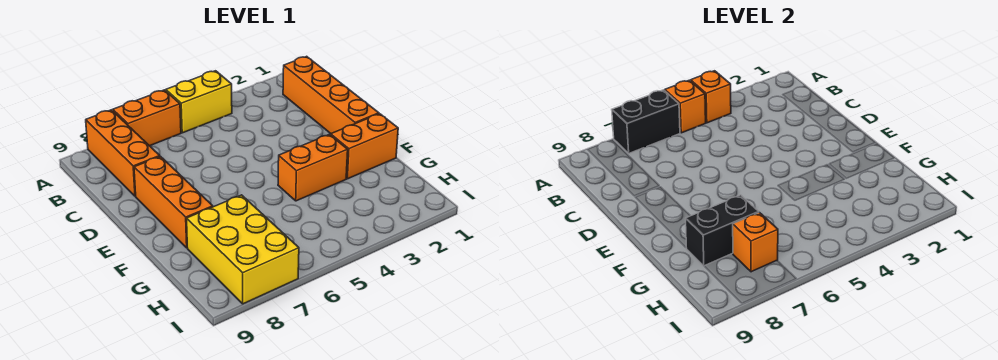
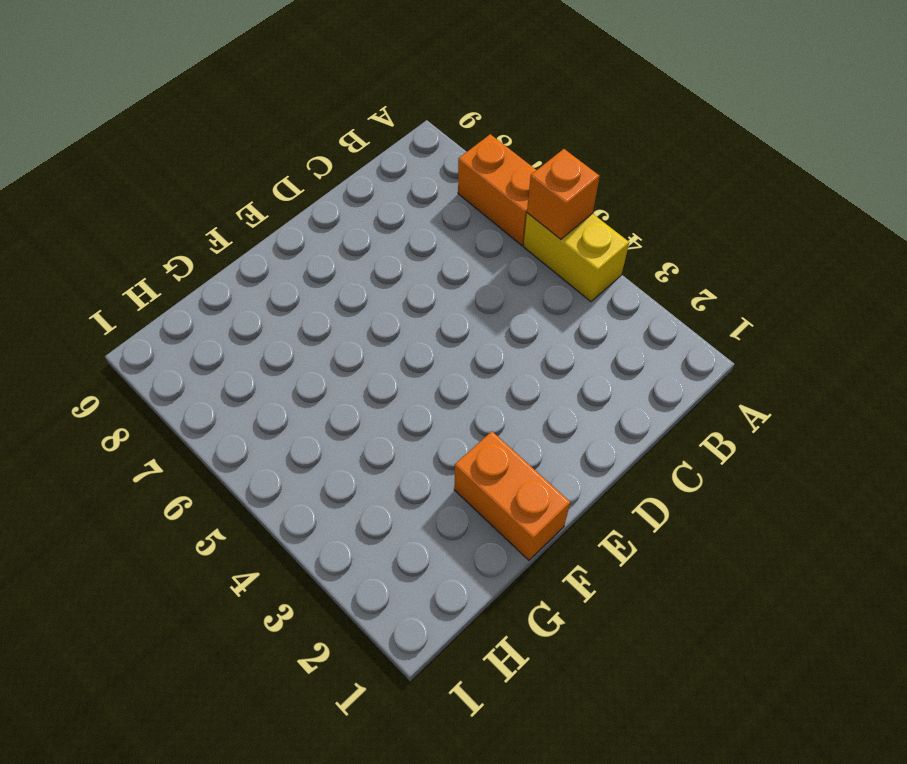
none -> orange brick A8:C8 level 1
none -> orange brick B1:E1 level 1
none -> orange brick D8:F8 level 1

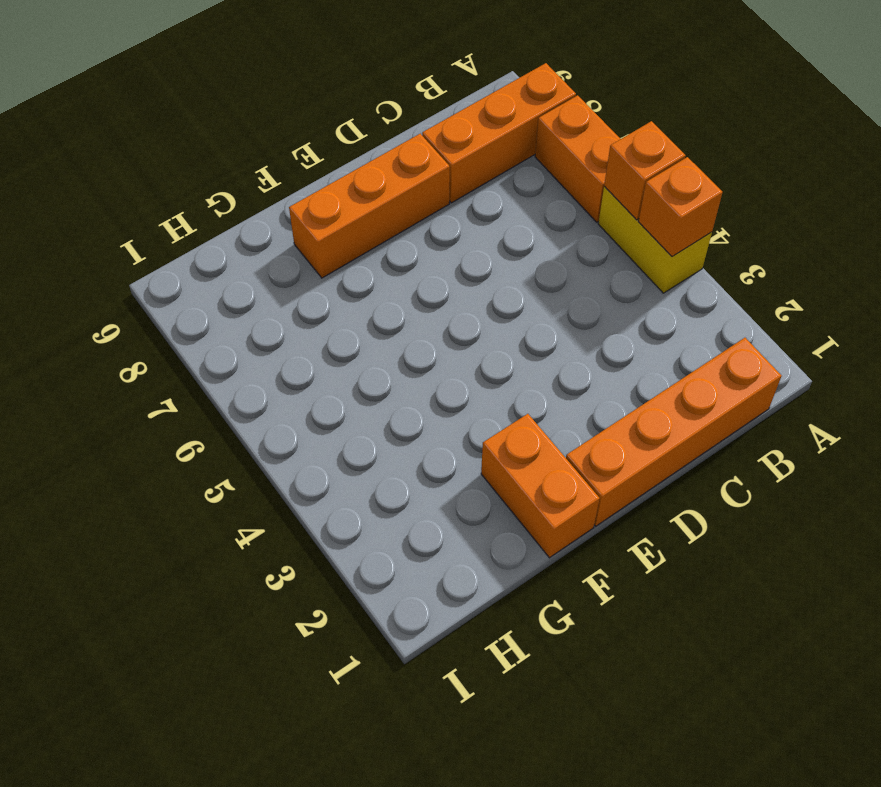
none -> orange brick F3:F4 level 1
none -> yellow brick G7:I8 level 1
none -> black brick A6:A7 level 2

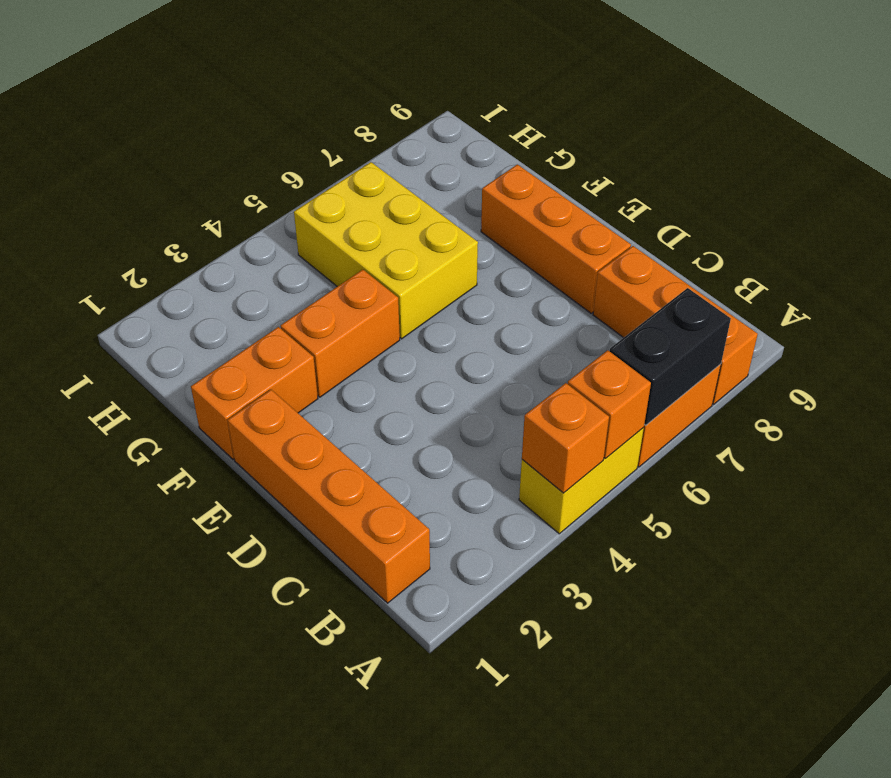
yellow brick F5:H6 level 1 -> yellow brick G7:I8 level 1
none -> black brick G7:G8 level 2
none -> orange brick H7 level 2

